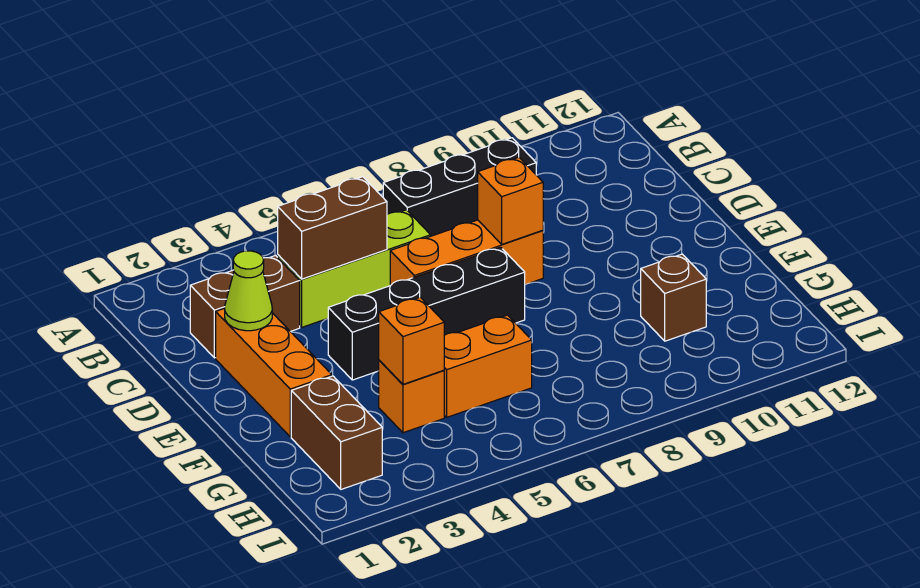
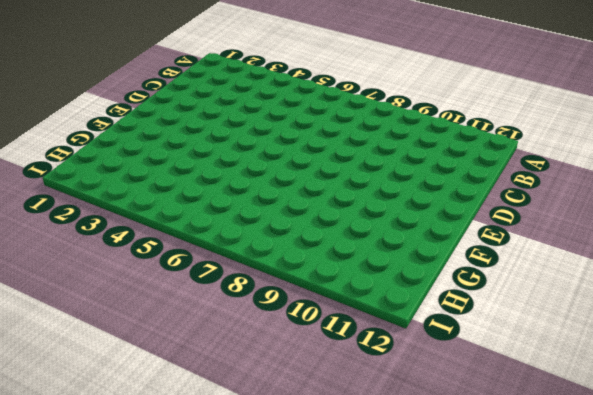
none -> black brick B7:B9 level 1
none -> brown brick C2:C3 level 1
none -> lime brick C4:C6 level 1

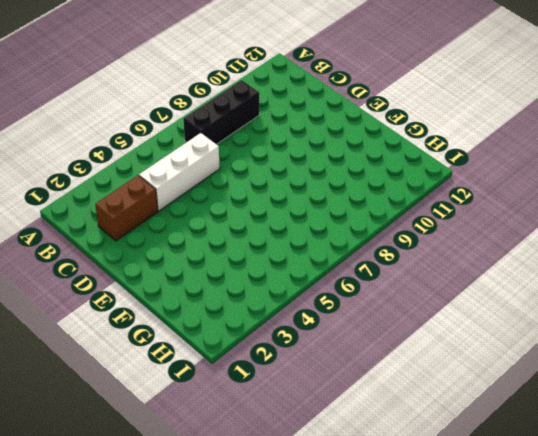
white brick C4:C6 level 1 -> lime brick C4:C6 level 1
none -> orange brick D2:F2 level 1
none -> orange brick D6:D8 level 1
none -> black brick E4:E7 level 1

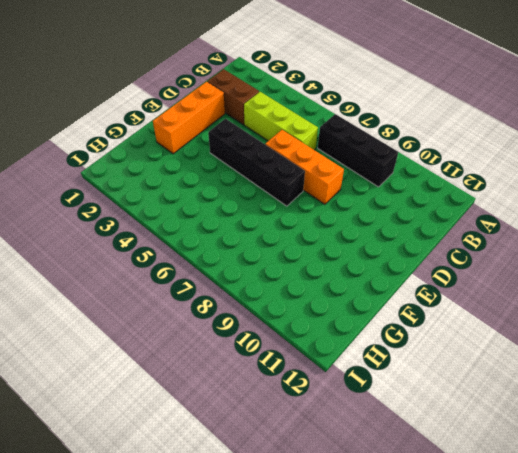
none -> brown brick G2:H2 level 1
none -> orange brick G4 level 1
none -> orange brick G5:G6 level 1

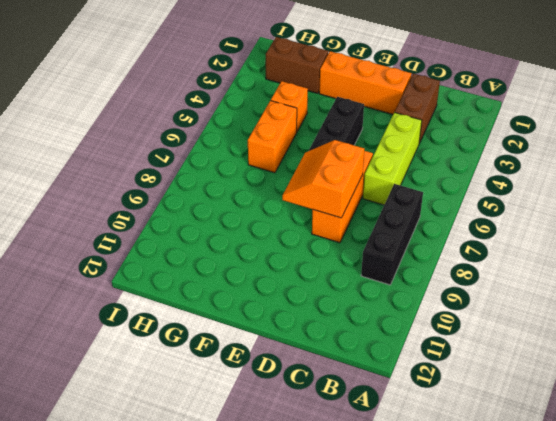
orange slope D7:E8 level 2 top D -> orange brick D8 level 2
none -> brown brick G10 level 1
none -> brown brick C4:C5 level 2
none -> lime cone D2 level 2

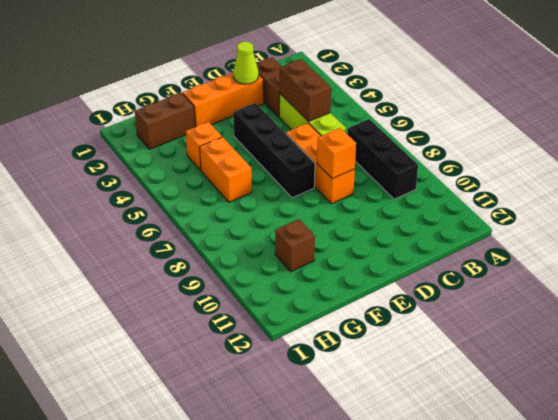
none -> orange brick G4 level 2

